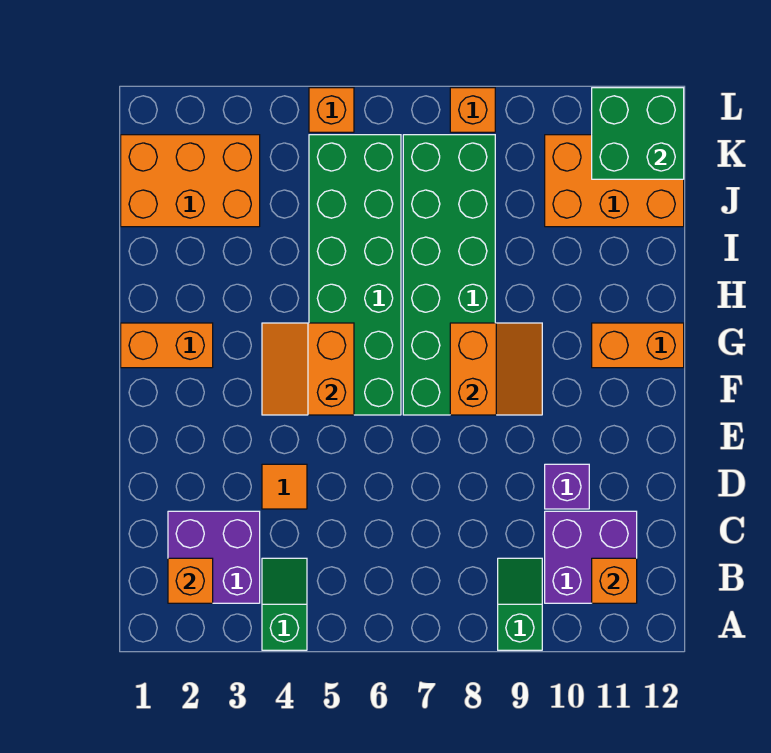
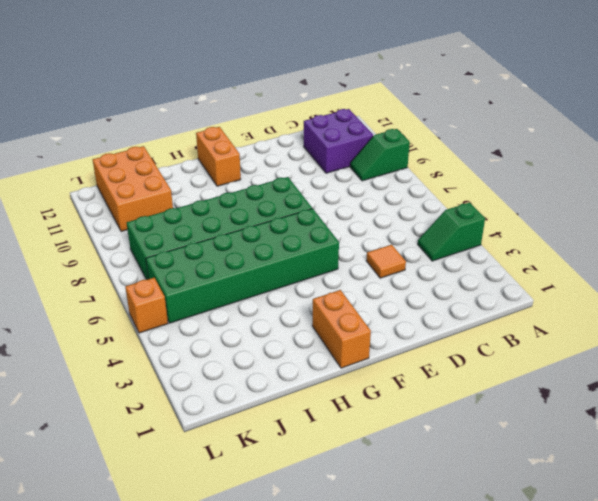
none -> purple brick B2:C3 level 1
none -> purple brick D10 level 1
none -> orange brick J1:K3 level 1

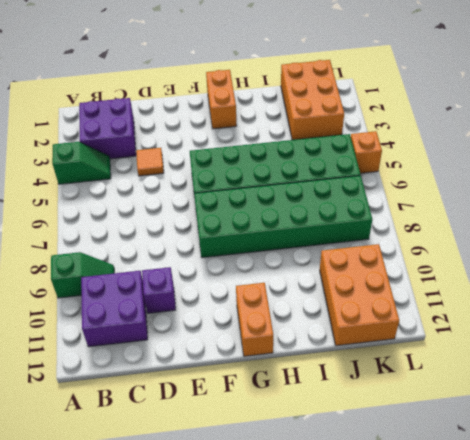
none -> orange brick L8 level 1
none -> orange brick B2 level 2
none -> orange brick B11 level 2

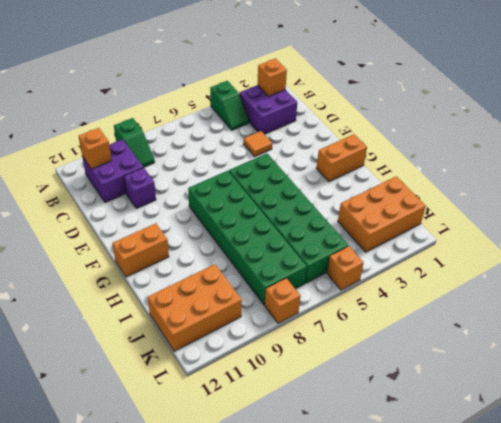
none -> orange slope F4:G5 level 2 top 5
none -> orange slope F8:G9 level 2 top 8
none -> green brick K11:L12 level 2

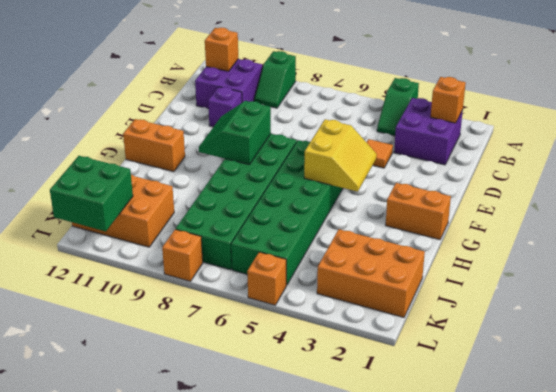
yellow slope F4:G5 level 2 top 5 -> orange slope F4:G5 level 2 top 5
green slope F8:G9 level 2 top 8 -> orange slope F8:G9 level 2 top 8

